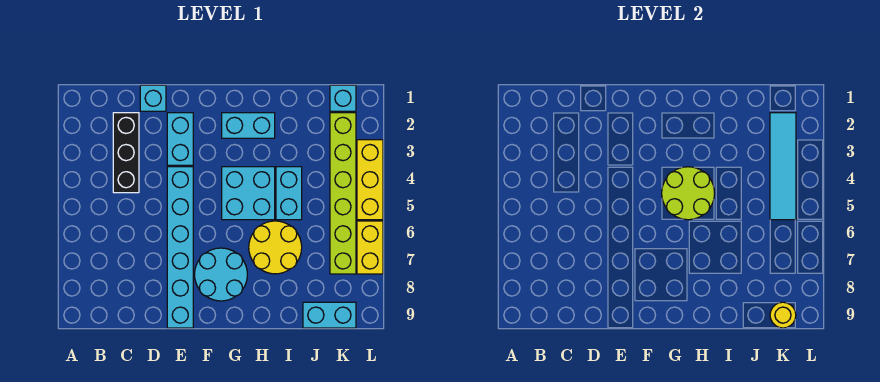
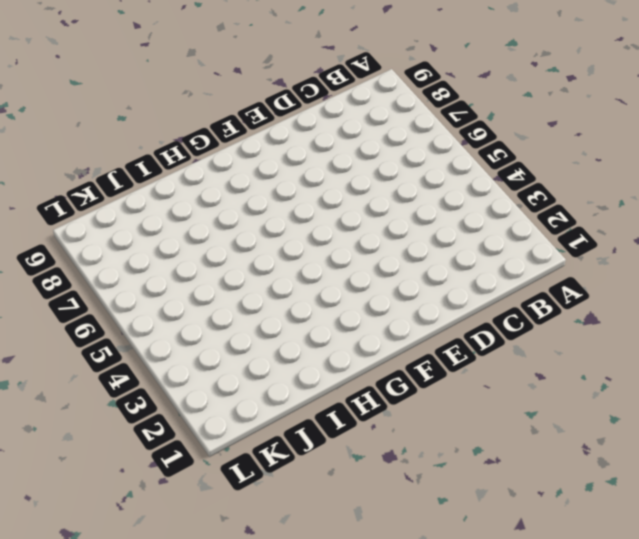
none -> black brick C2:C4 level 1
none -> cyan brick D1 level 1
none -> cyan brick E2:E3 level 1

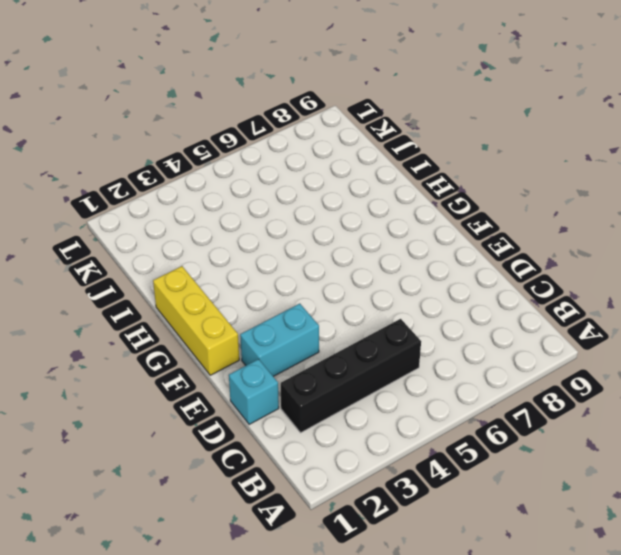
black brick C2:C5 level 1 -> black brick C2:C4 level 1
yellow brick F1:H1 level 1 -> yellow brick L3:L5 level 1
none -> cyan brick E4:E9 level 1
none -> cyan round brick F7:G8 level 1
none -> cyan brick G2:H2 level 1

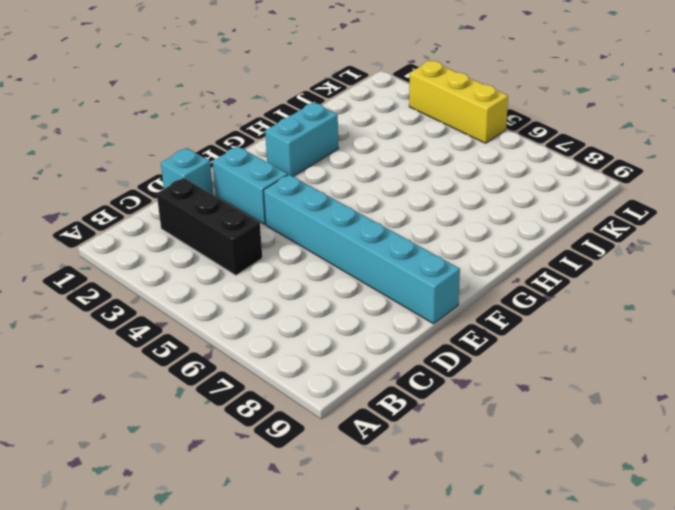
none -> cyan round brick F7:G8 level 1
none -> cyan brick G4:H5 level 1
none -> yellow round brick H6:I7 level 1

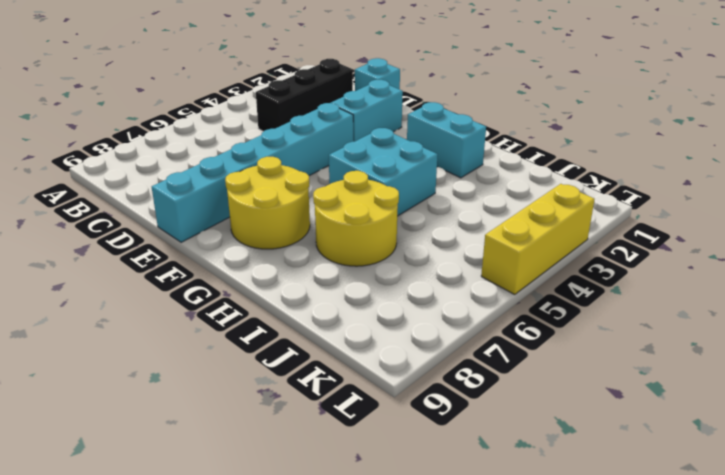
yellow round brick F7:G8 level 1 -> cyan round brick F7:G8 level 1
none -> cyan brick I4:I5 level 1
none -> cyan brick J9:K9 level 1
none -> cyan brick K1 level 1

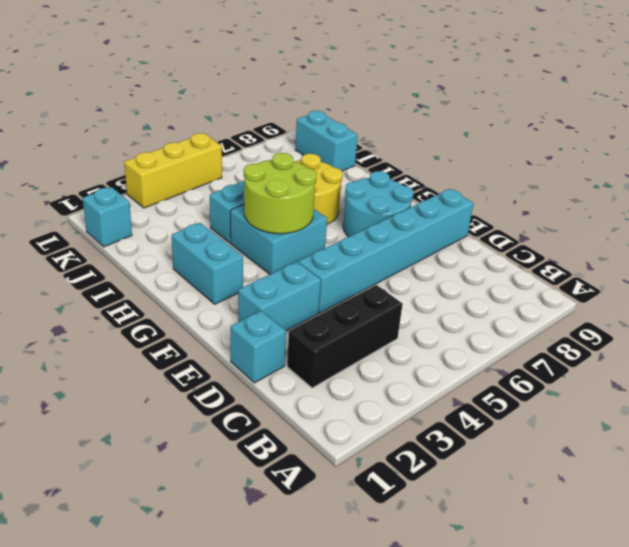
none -> lime brick K2:K7 level 1
none -> yellow brick L6:L7 level 1
none -> cyan tile K2:K5 level 2

